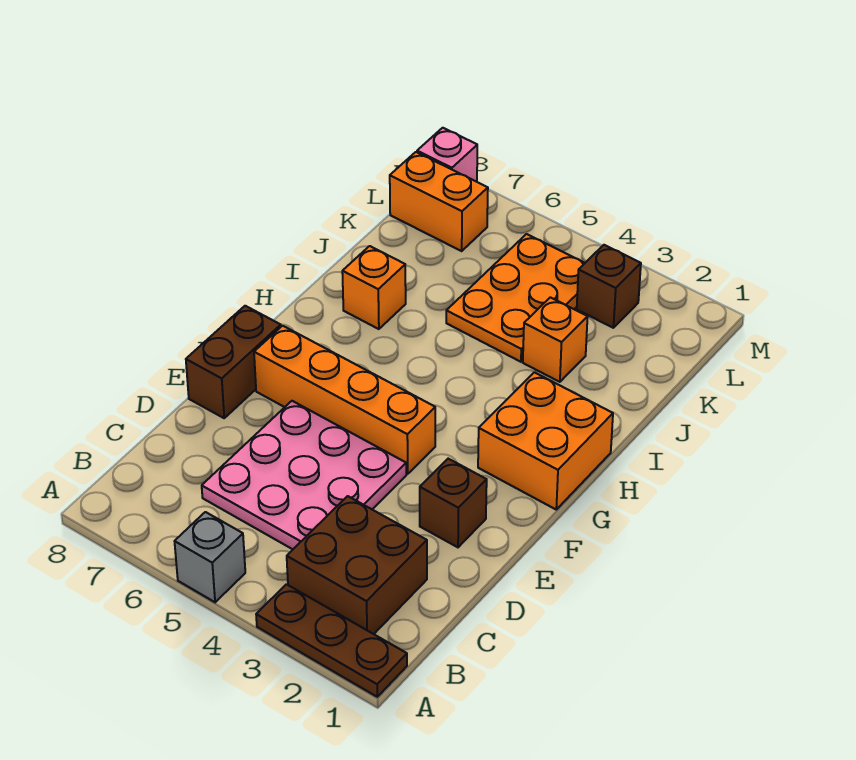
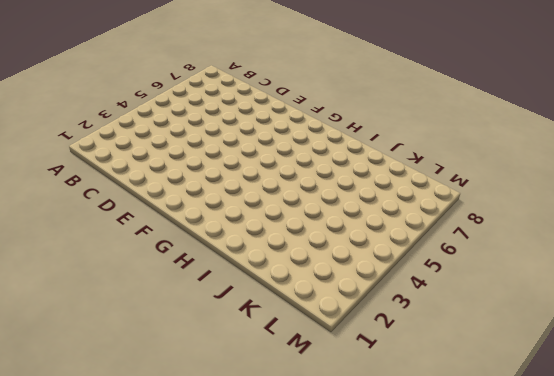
none -> brown plate A1:A3 level 1
none -> grey brick A5 level 1
none -> brown brick B2:C3 level 1

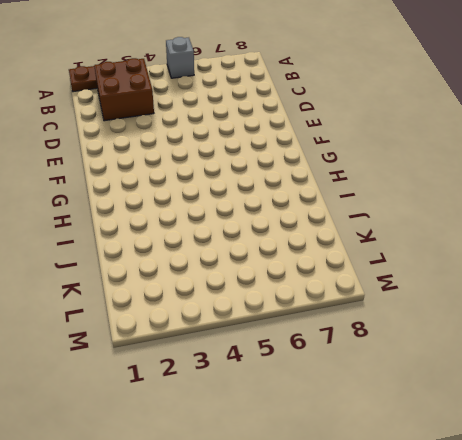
none -> pink plate C4:E6 level 1
none -> brown brick E2 level 1
none -> brown brick E8:F8 level 1

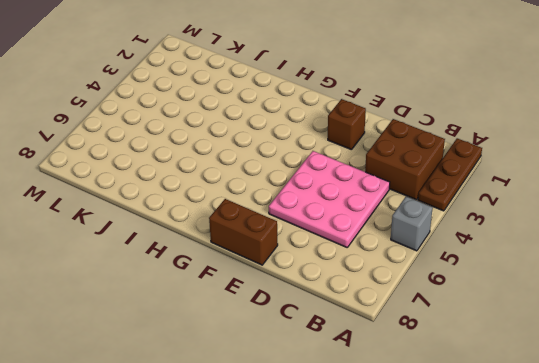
none -> orange brick F4:F7 level 1
none -> orange brick G1:H2 level 1
none -> orange brick I7 level 1

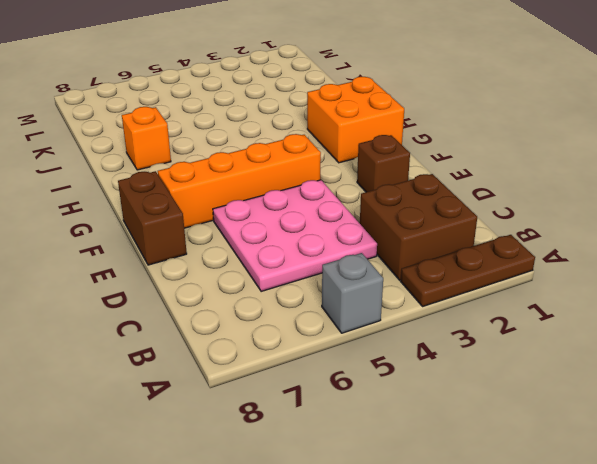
none -> orange brick J3 level 1
none -> orange plate J4:L5 level 1
none -> brown brick L3 level 1

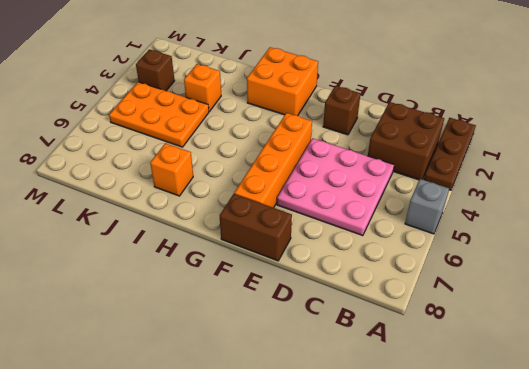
none -> orange brick L7:L8 level 1
none -> pink brick M8 level 1

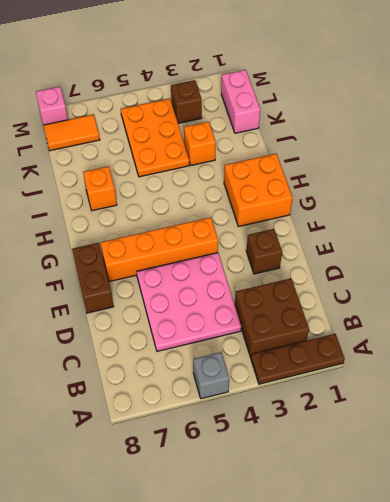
pink brick K1:L1 level 1 -> none
orange tile L7:L8 level 1 -> orange brick L7:L8 level 1

